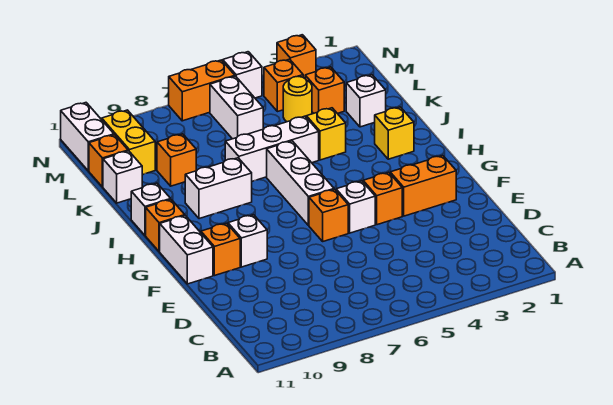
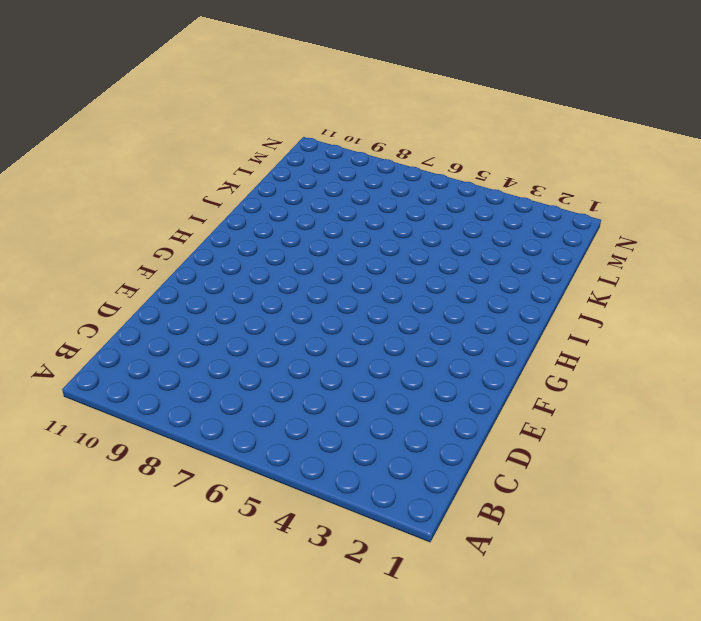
none -> orange brick F2:F3 level 1
none -> orange brick F4 level 1
none -> white brick F5 level 1

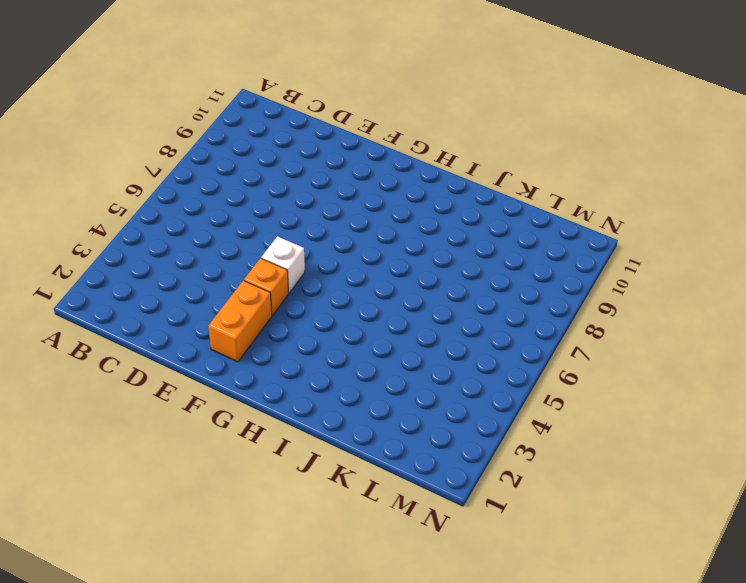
none -> orange brick F6 level 1
none -> white brick F9 level 1
none -> orange brick F10 level 1

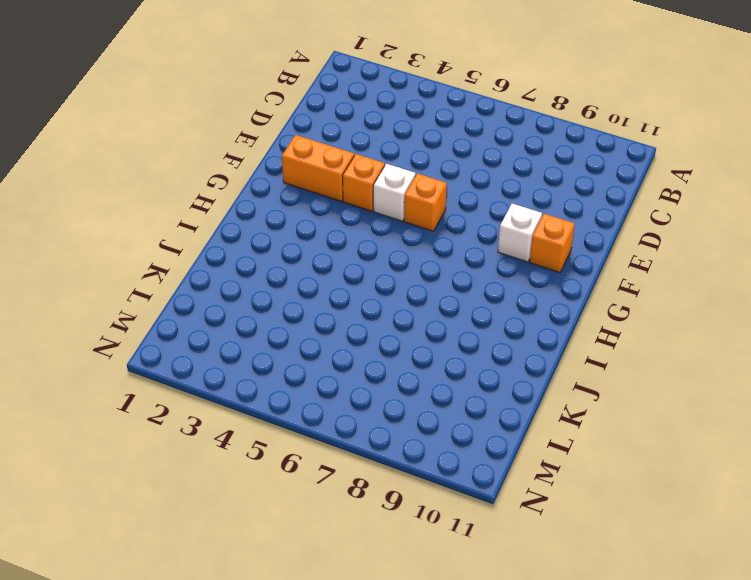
none -> white brick F11:G11 level 1
none -> white brick G6:I6 level 1
none -> orange brick H11 level 1

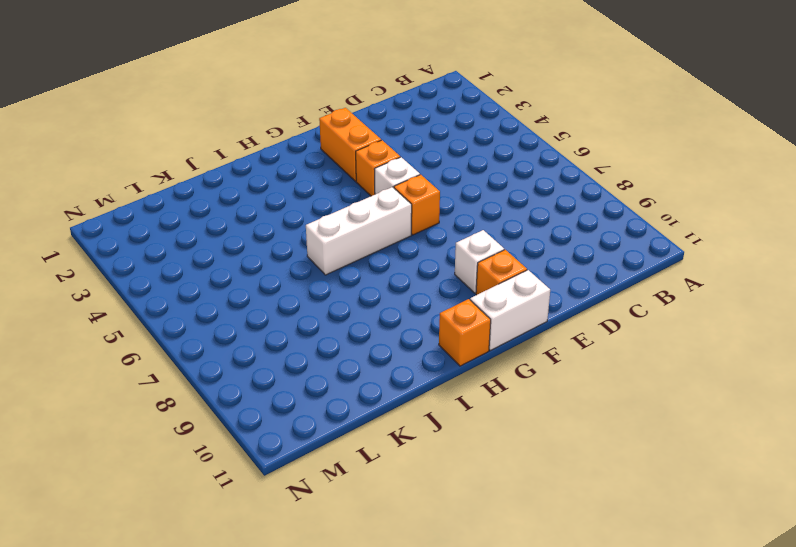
none -> yellow brick I2 level 1
none -> white brick I8:I9 level 1
none -> white brick I11 level 1

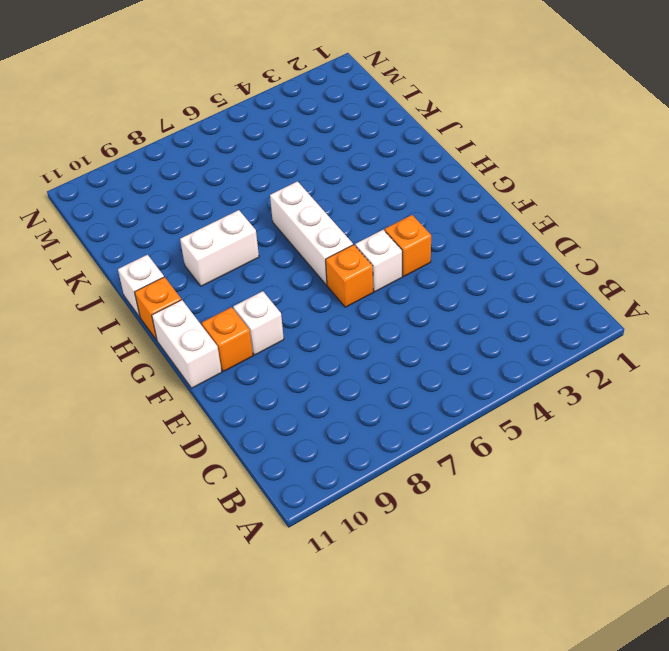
none -> orange brick F2:F3 level 1
none -> yellow brick I2 level 1
none -> yellow brick J4 level 1

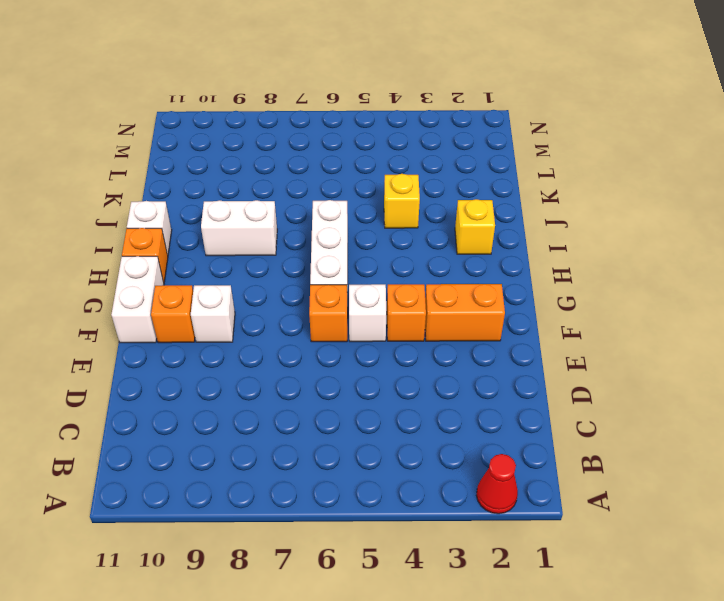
red cone A2 level 1 -> none
none -> white brick J5:J7 level 1
none -> white brick K2 level 1
none -> orange brick K9 level 1

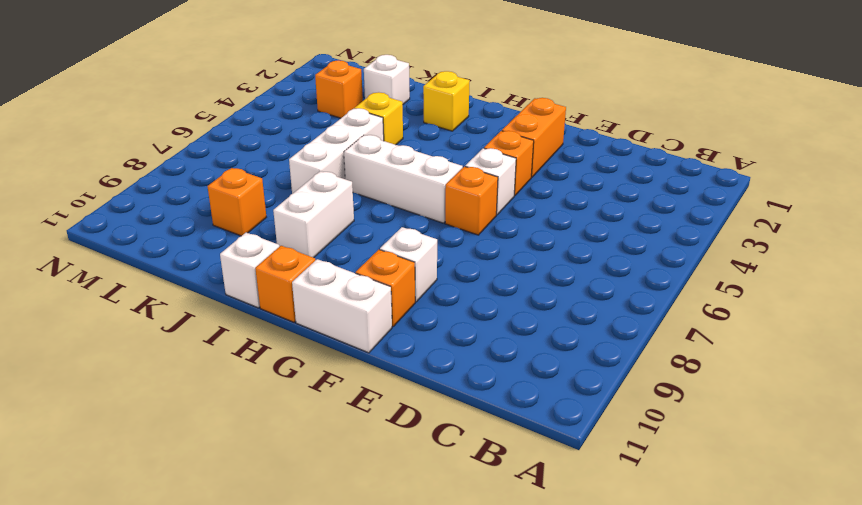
none -> white brick K11 level 1
none -> yellow round brick L4 level 1
none -> white brick L6:M6 level 1

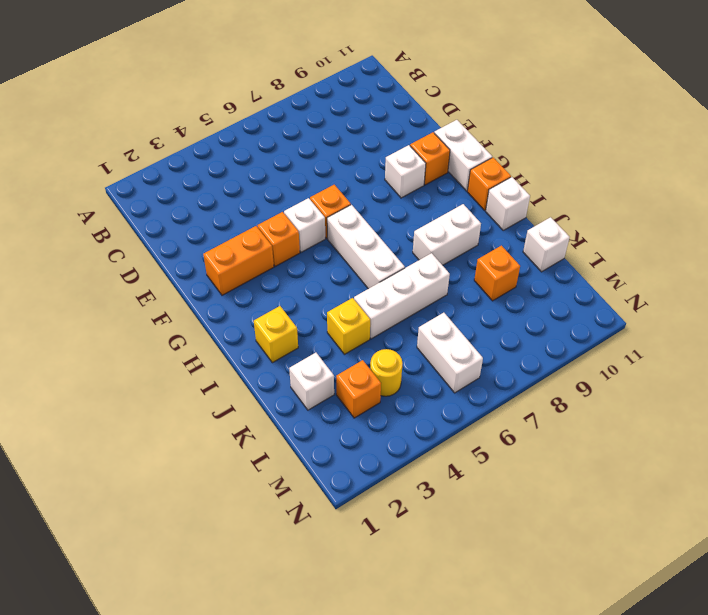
none -> yellow brick L10:M10 level 1
none -> orange brick L11 level 1
none -> orange brick M4 level 1

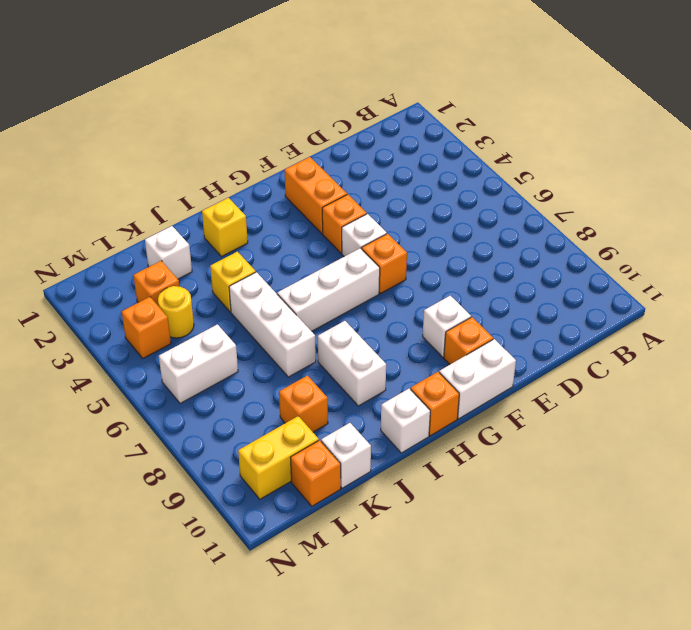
none -> white brick M11:N11 level 1
none -> orange brick N3 level 1
none -> white brick N5 level 1

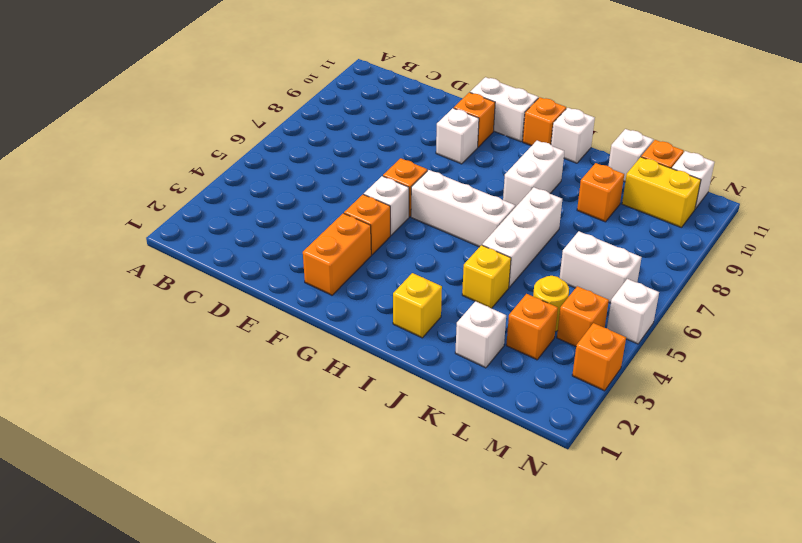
white brick M11 level 1 -> white brick M11:N11 level 1
none -> orange brick N6:N7 level 1

